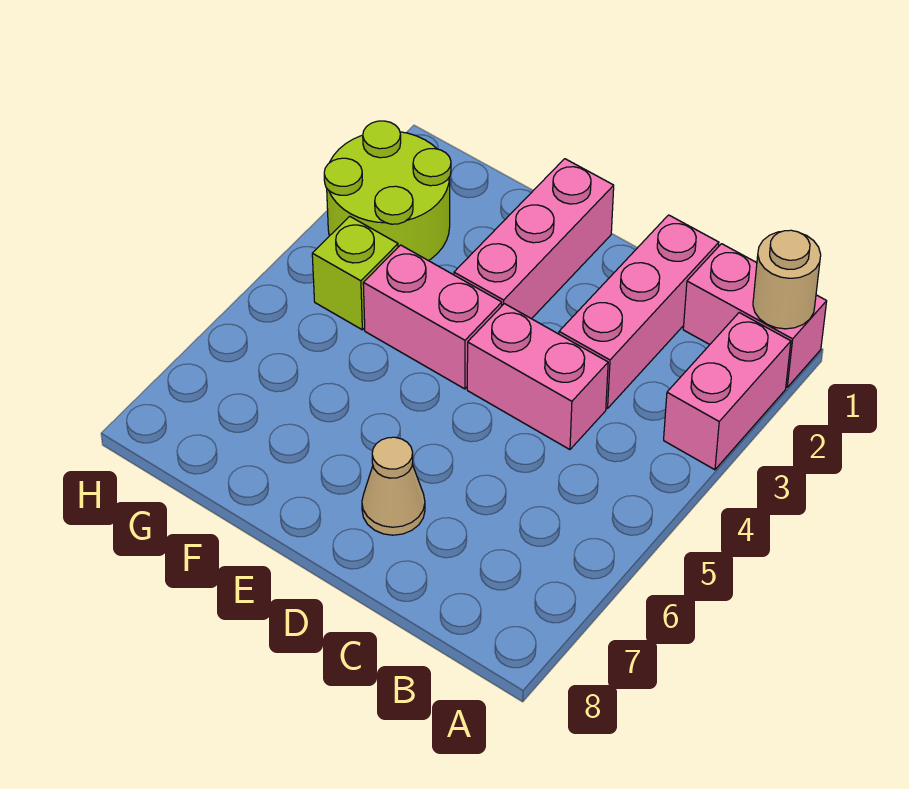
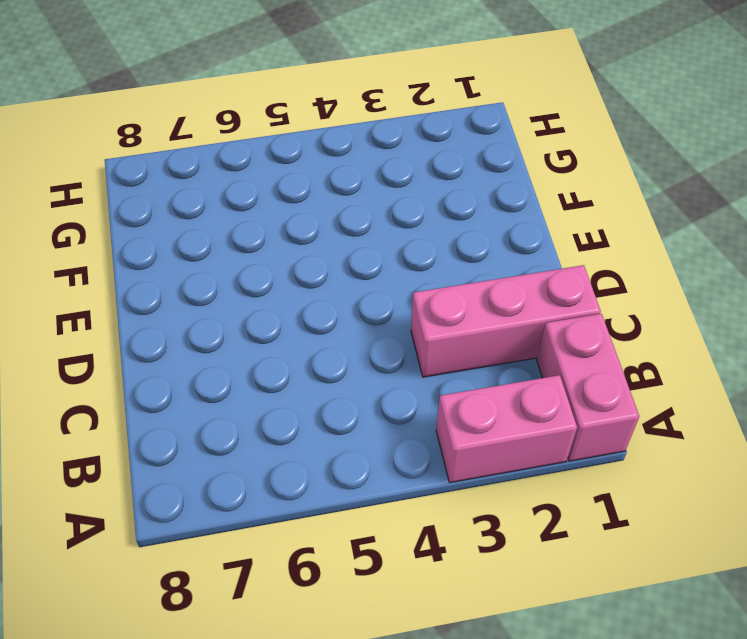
none -> pink brick C4:D4 level 1
none -> tan cone D7 level 1

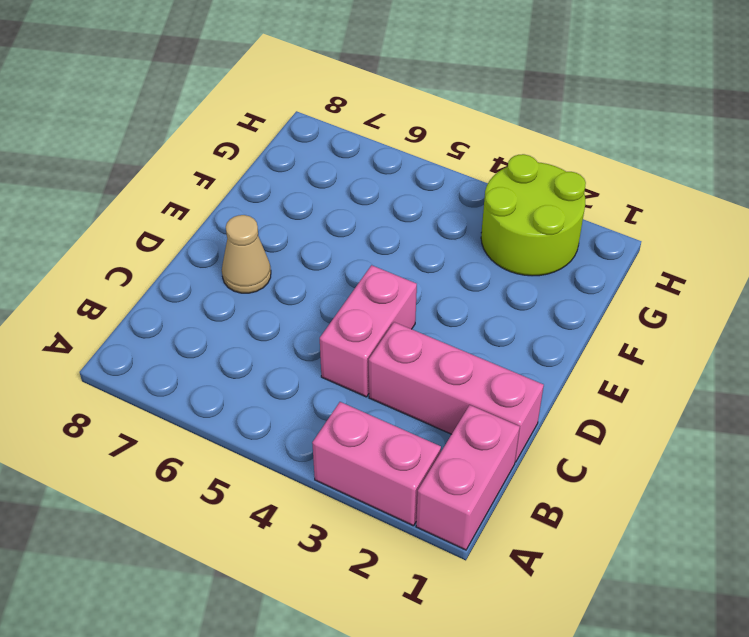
none -> pink brick E1:E3 level 1
none -> pink brick E4:F4 level 1

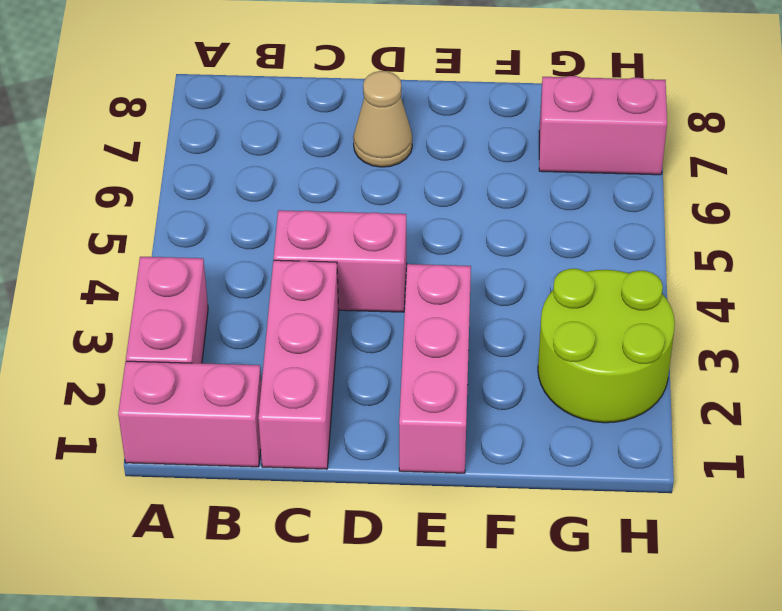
pink brick G7:H7 level 1 -> pink brick E4:F4 level 1
none -> lime brick G4 level 1
none -> tan round brick A1 level 2

